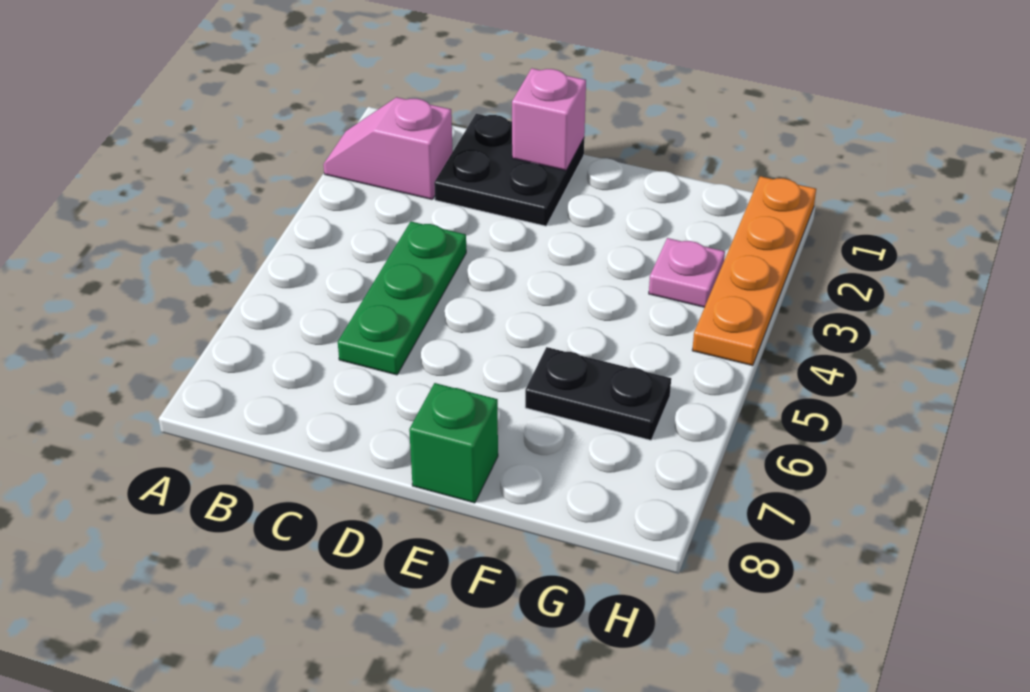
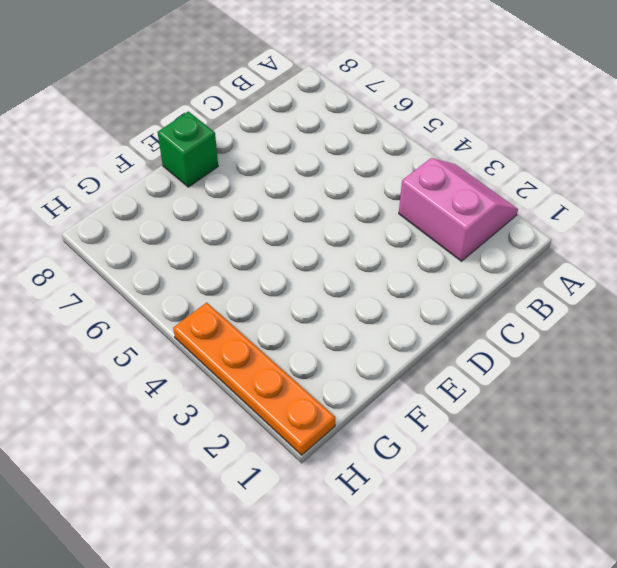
pink slope A2:B3 level 1 top B -> pink slope A2:B2 level 1 top B
none -> black plate C1:D2 level 1
none -> green plate C4:C6 level 1

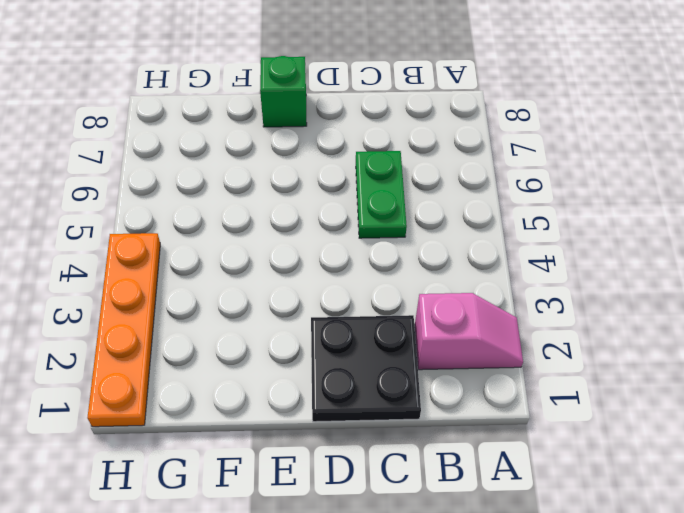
green plate C5:C6 level 1 -> green plate C4:C6 level 1
none -> black plate F6:G6 level 1
none -> pink plate G3 level 1

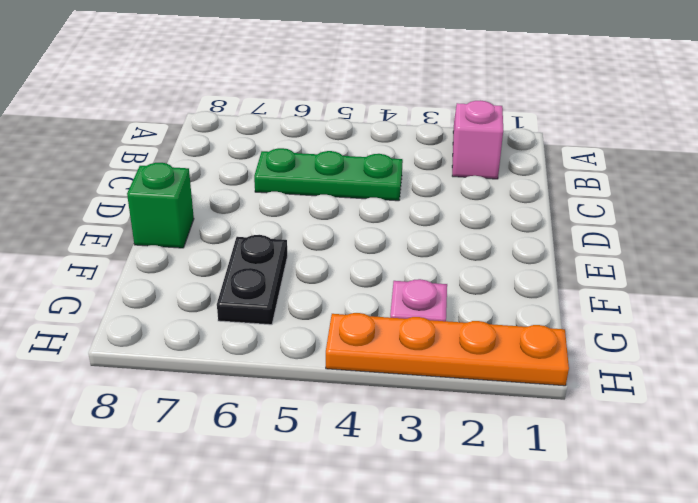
none -> black plate C1:D2 level 1
none -> pink brick D1 level 2

